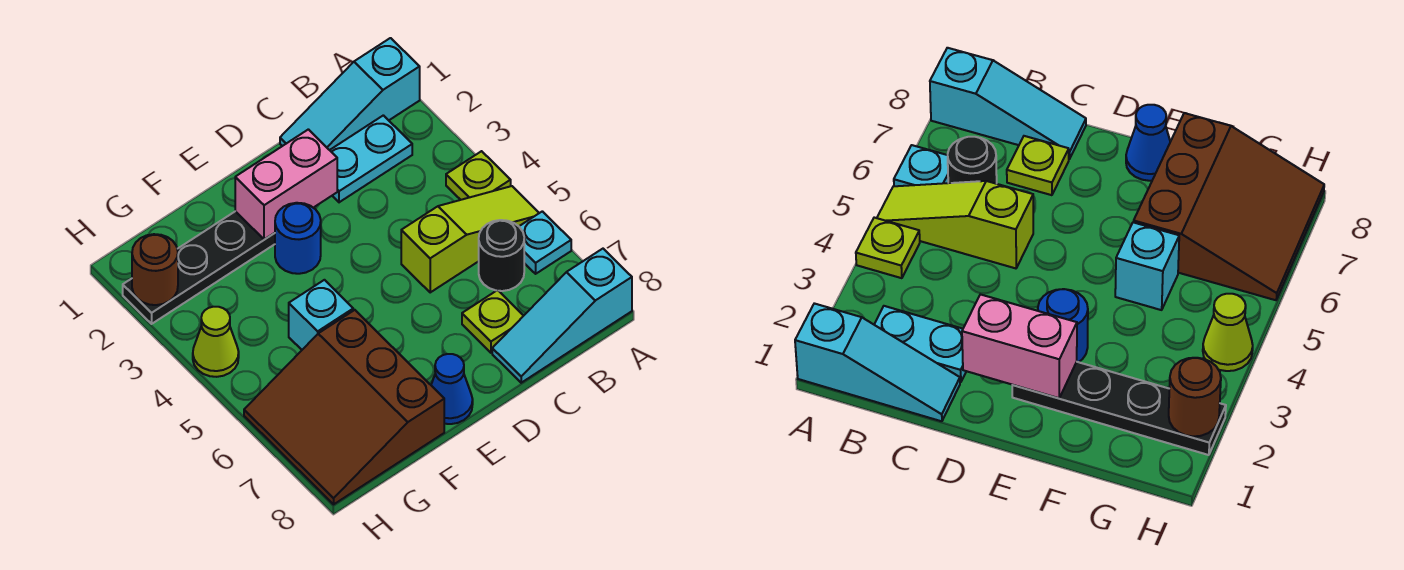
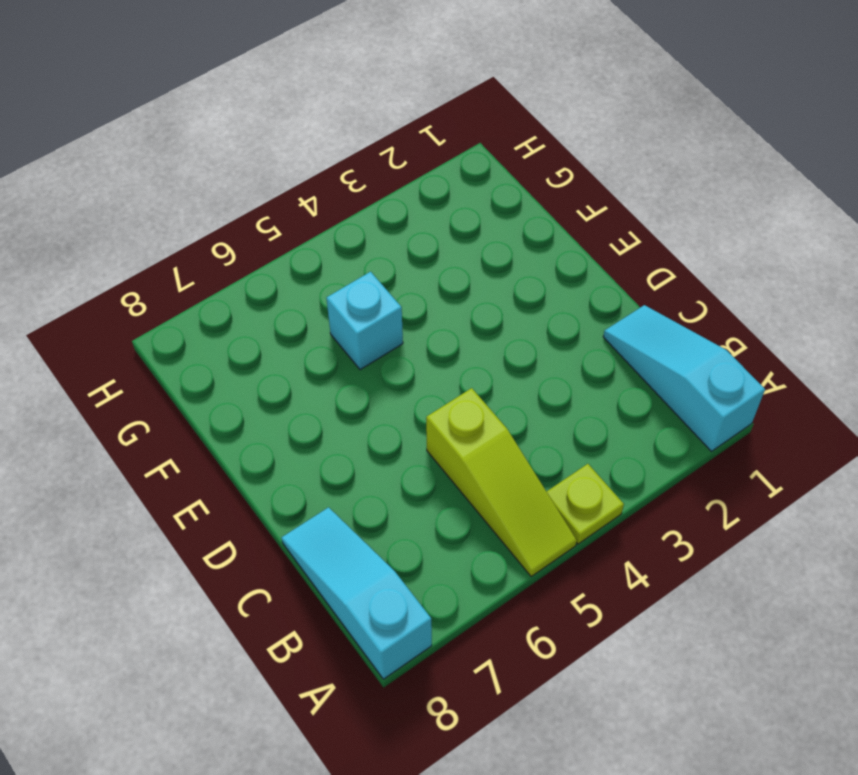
none -> cyan plate A6 level 1
none -> cyan plate B2:C2 level 1
none -> black round brick B6 level 1

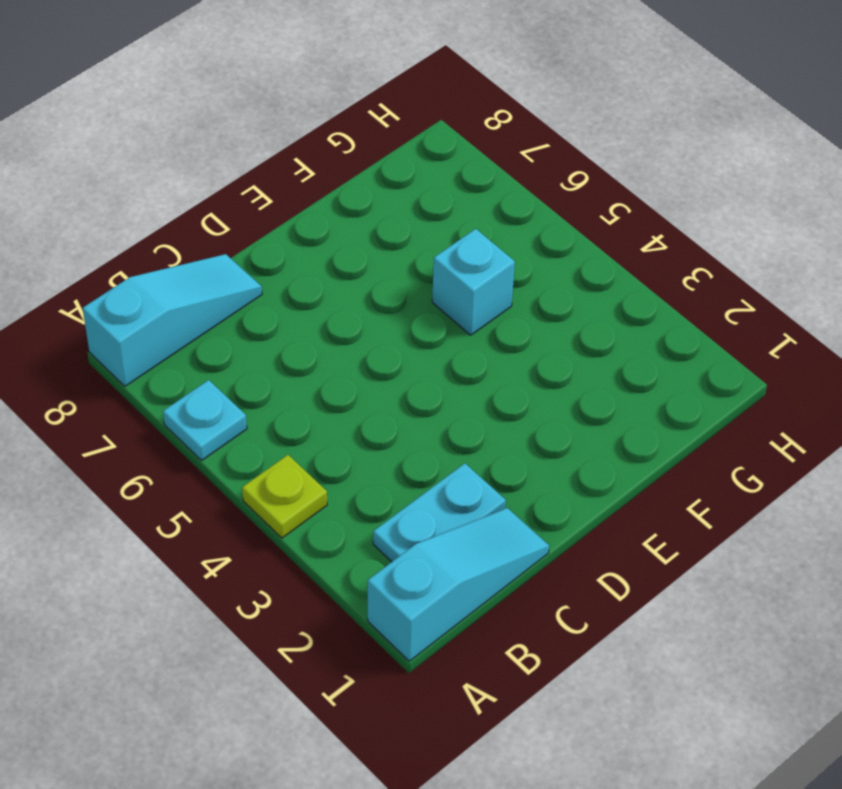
none -> lime slope A5:C5 level 1 top C
none -> black round brick B6 level 1
none -> lime plate C7 level 1

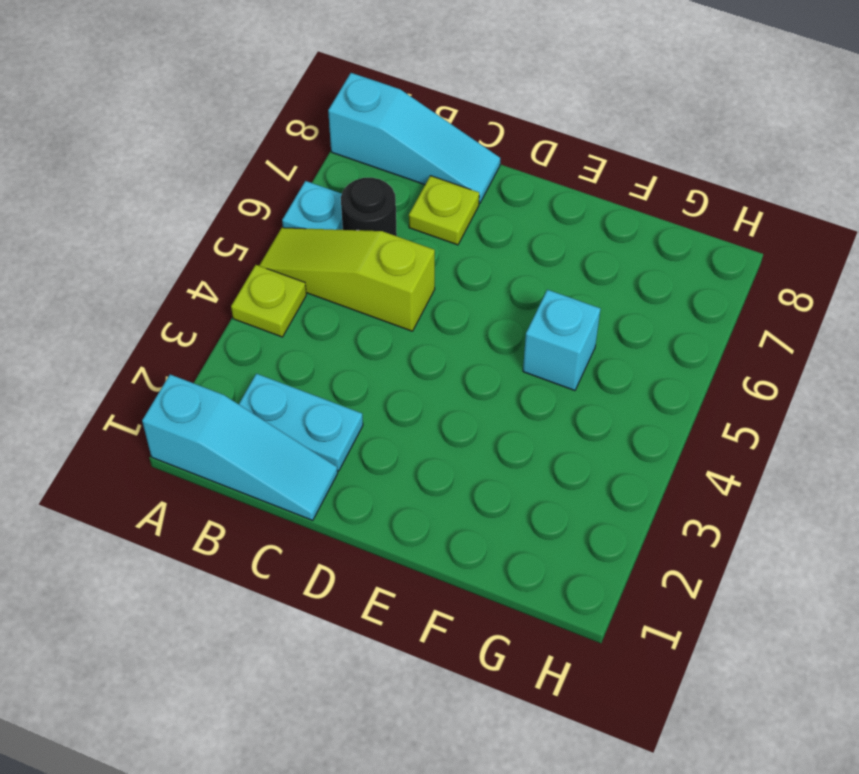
none -> black plate E2:H2 level 1
none -> blue round brick E3 level 1
none -> blue cone E8 level 1

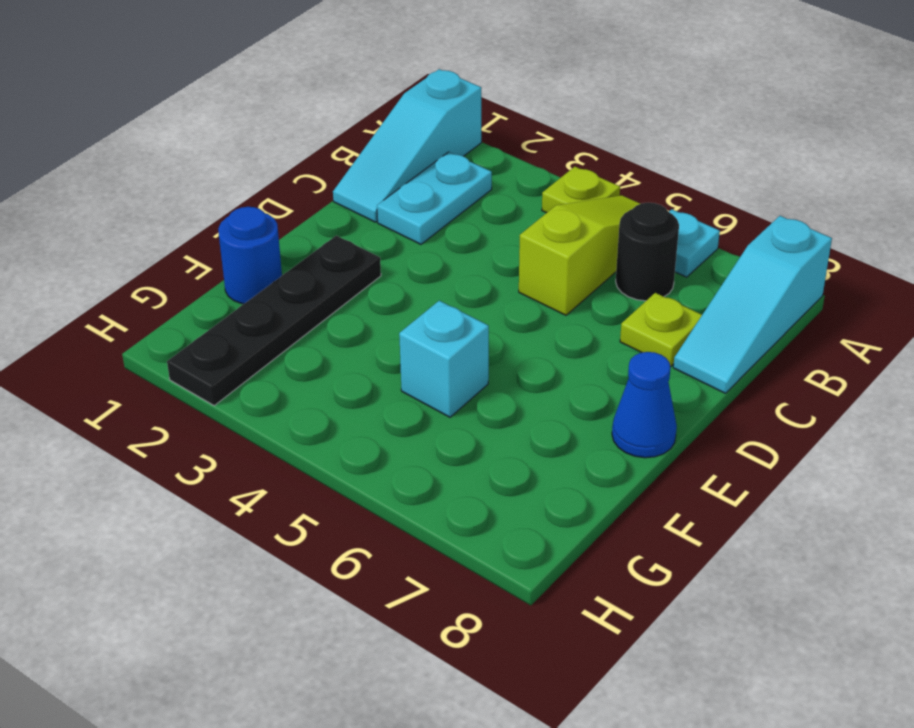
blue round brick F1 level 1 -> blue round brick E3 level 1
none -> brown slope F6:H8 level 1 top F
none -> lime cone H4 level 1
none -> pink brick D2:E2 level 2

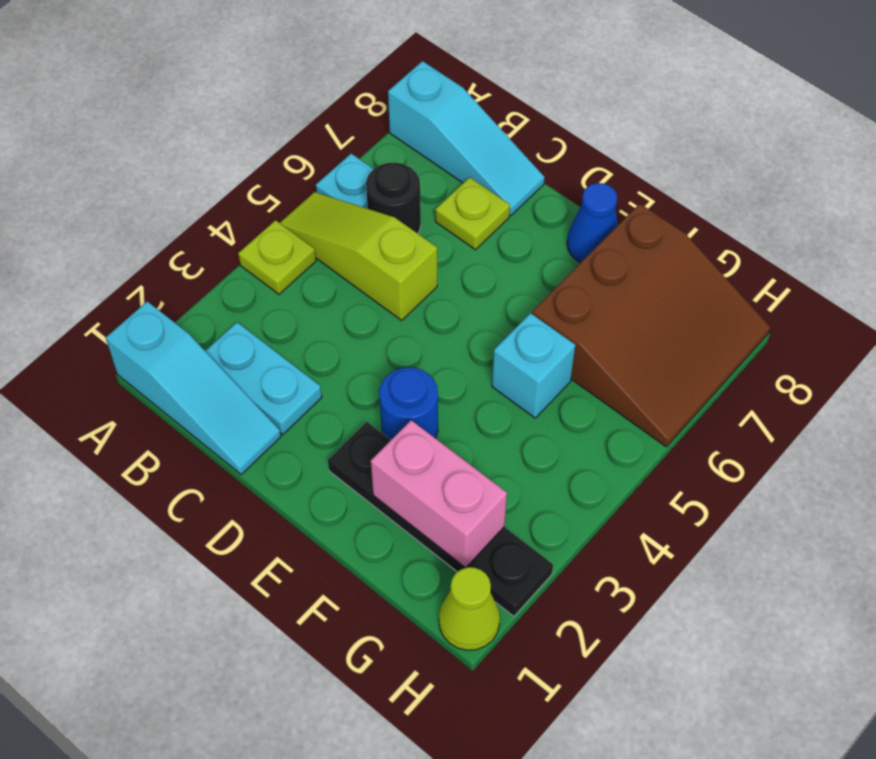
pink brick F2:G2 level 2 -> pink brick D2:E2 level 2
lime cone H1 level 1 -> lime cone H4 level 1
none -> brown round brick H2 level 2

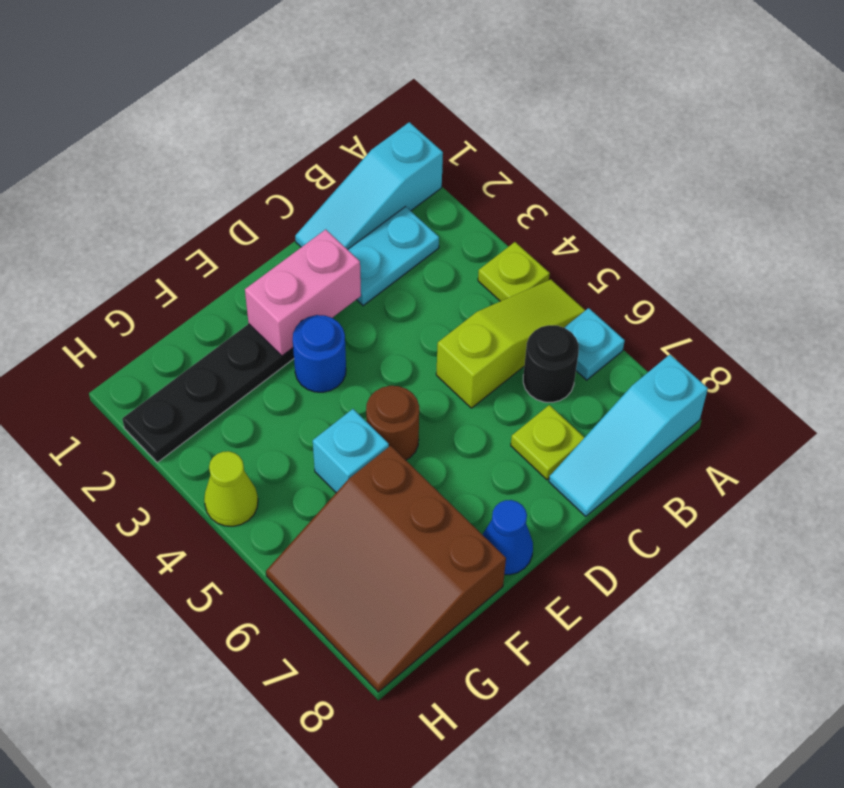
brown round brick E5 level 1 -> brown round brick H2 level 2

